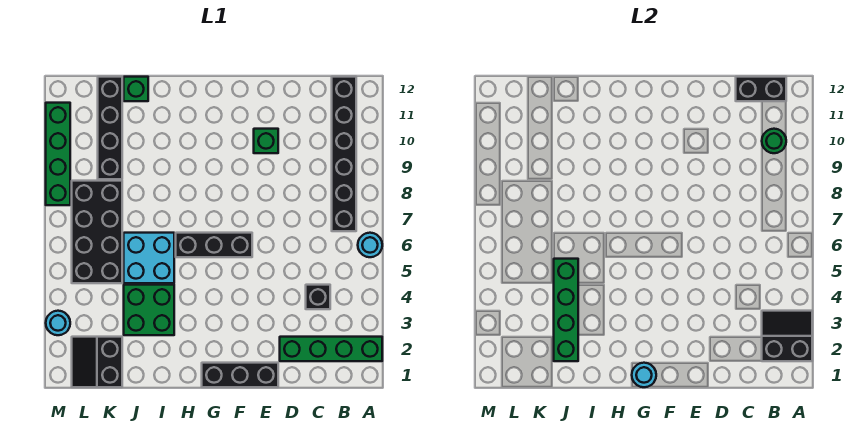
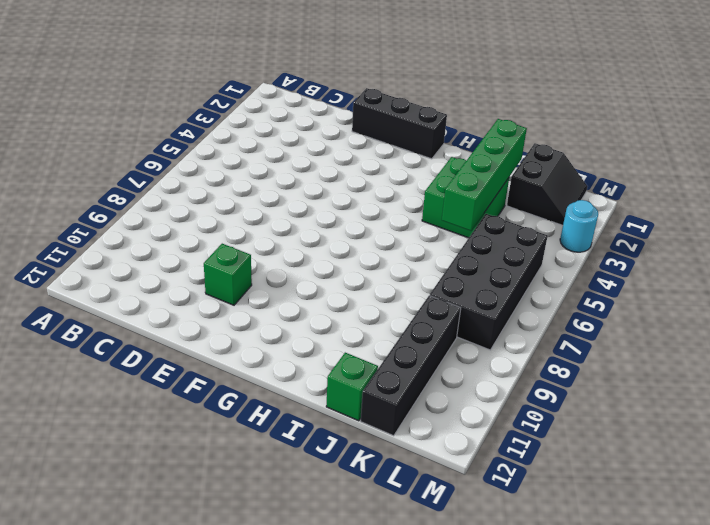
none -> green brick A2:D2 level 1
none -> cyan round brick A6 level 1
none -> black brick B7:B12 level 1

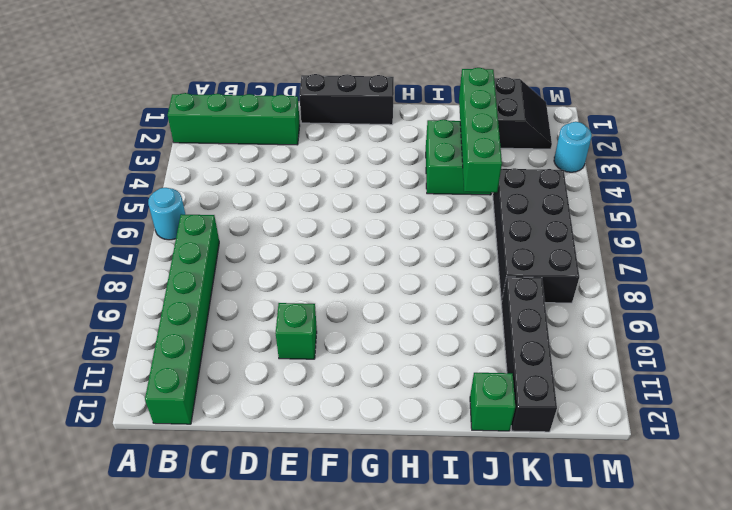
green brick B7:B12 level 1 -> black brick B7:B12 level 1
none -> black brick C4 level 1
none -> black brick F6:H6 level 1
none -> cyan brick I5:J6 level 1

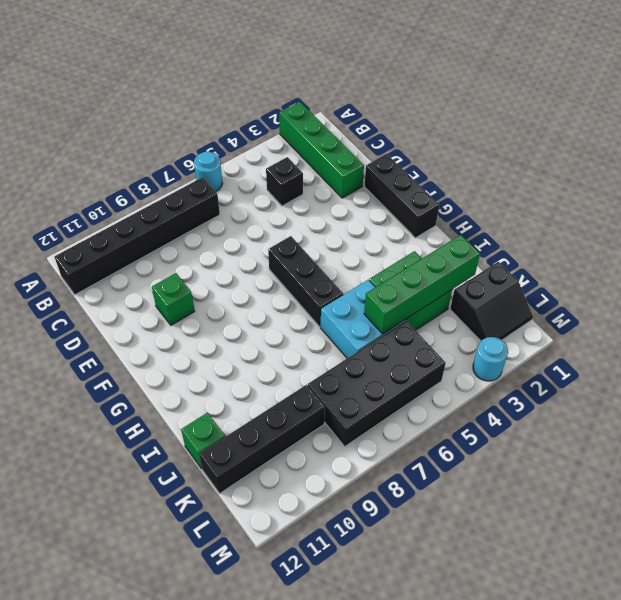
none -> green brick M8:M11 level 1
none -> black slope A2:B3 level 2 top 2
none -> green round brick B10 level 2

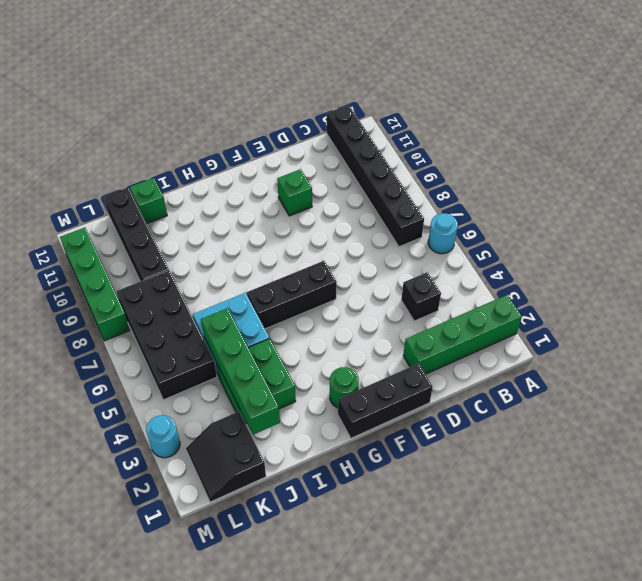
green round brick G2 level 1 -> green round brick B10 level 2
none -> black slope A2:B3 level 2 top 2
none -> black brick B12:C12 level 2
none -> cyan round brick G1 level 2

